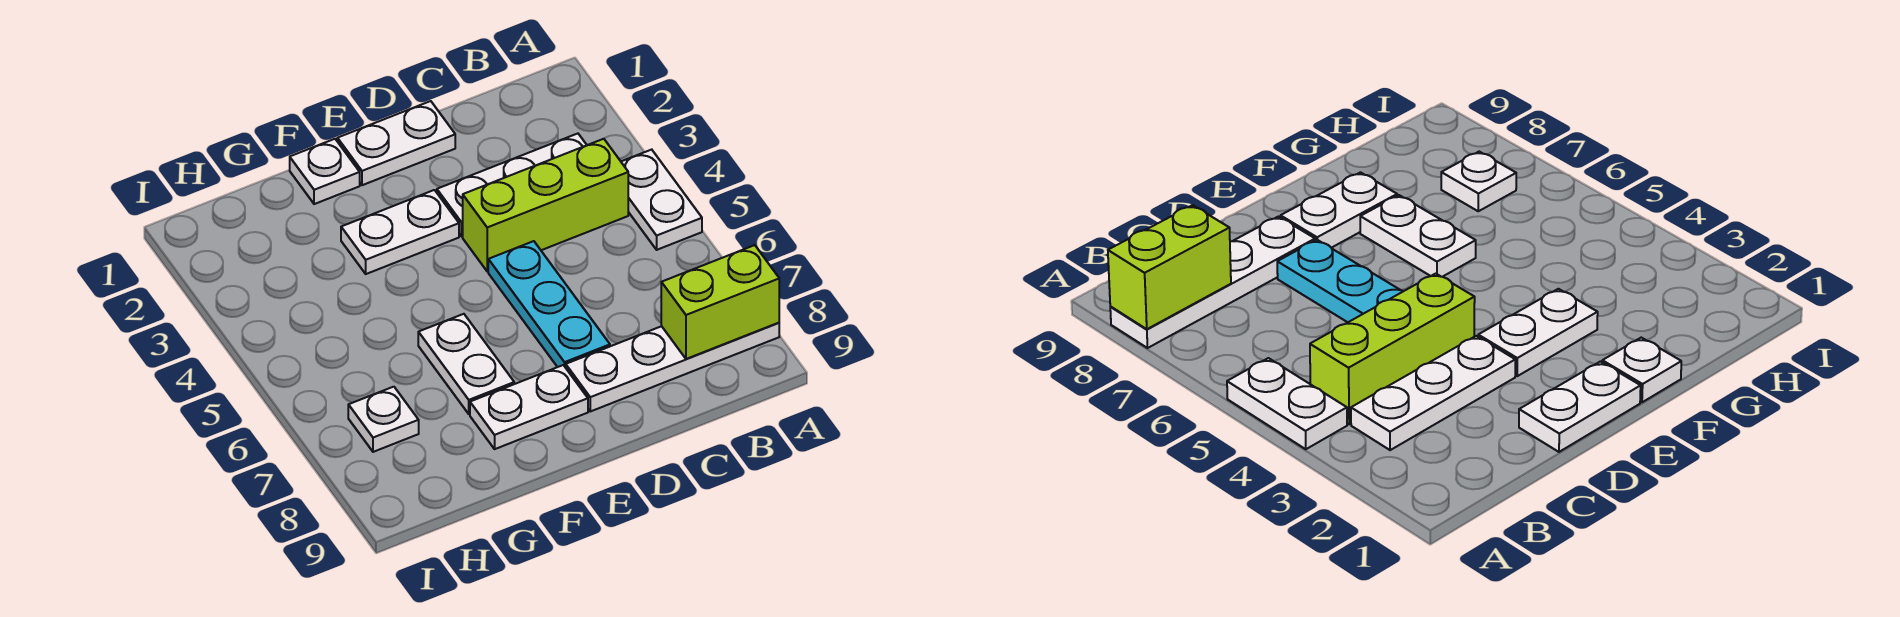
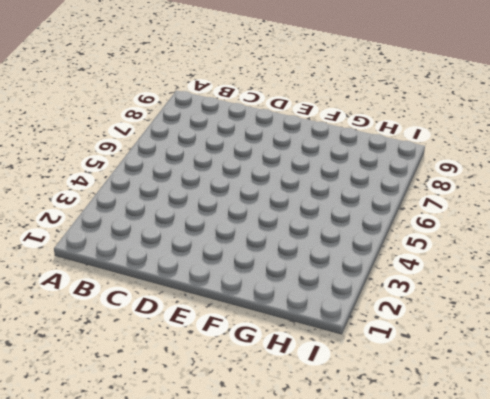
none -> white plate A4:A5 level 1
none -> white plate A8:D8 level 1
none -> white plate B3:D3 level 1

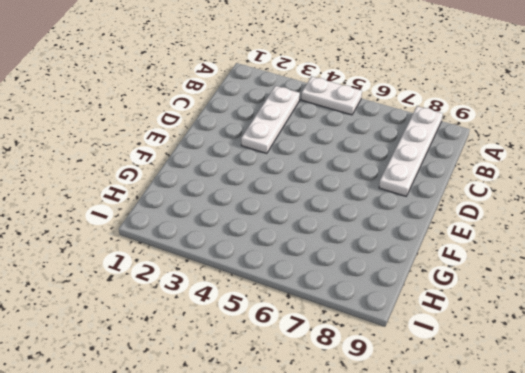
none -> lime brick B4:D4 level 1
none -> white plate D1:E1 level 1
none -> cyan plate D5:D7 level 1

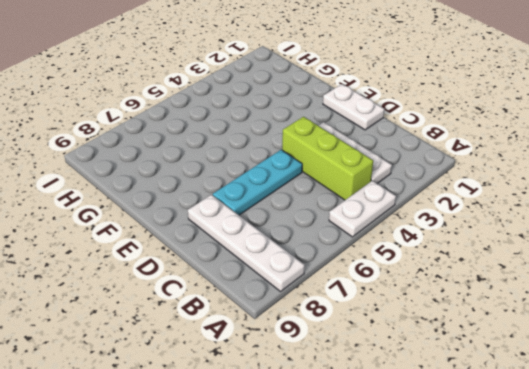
none -> white plate E3:F3 level 1
none -> white plate E8:F8 level 1
none -> white plate F1 level 1

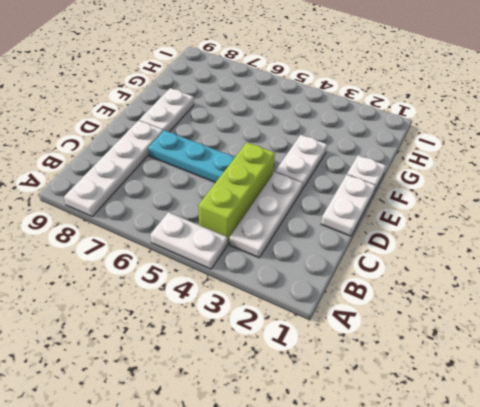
none -> white plate F6:F7 level 1
none -> white plate H7 level 1
none -> lime brick A8:B8 level 2

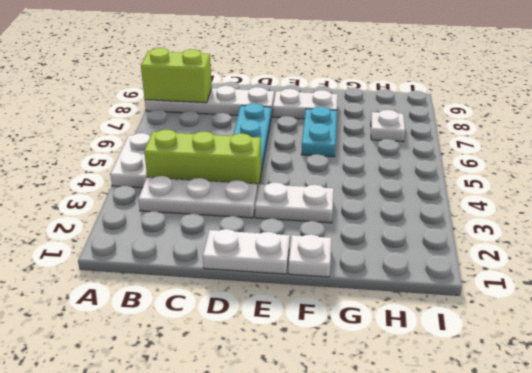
cyan plate F6:F7 level 1 -> white plate F6:F7 level 1

